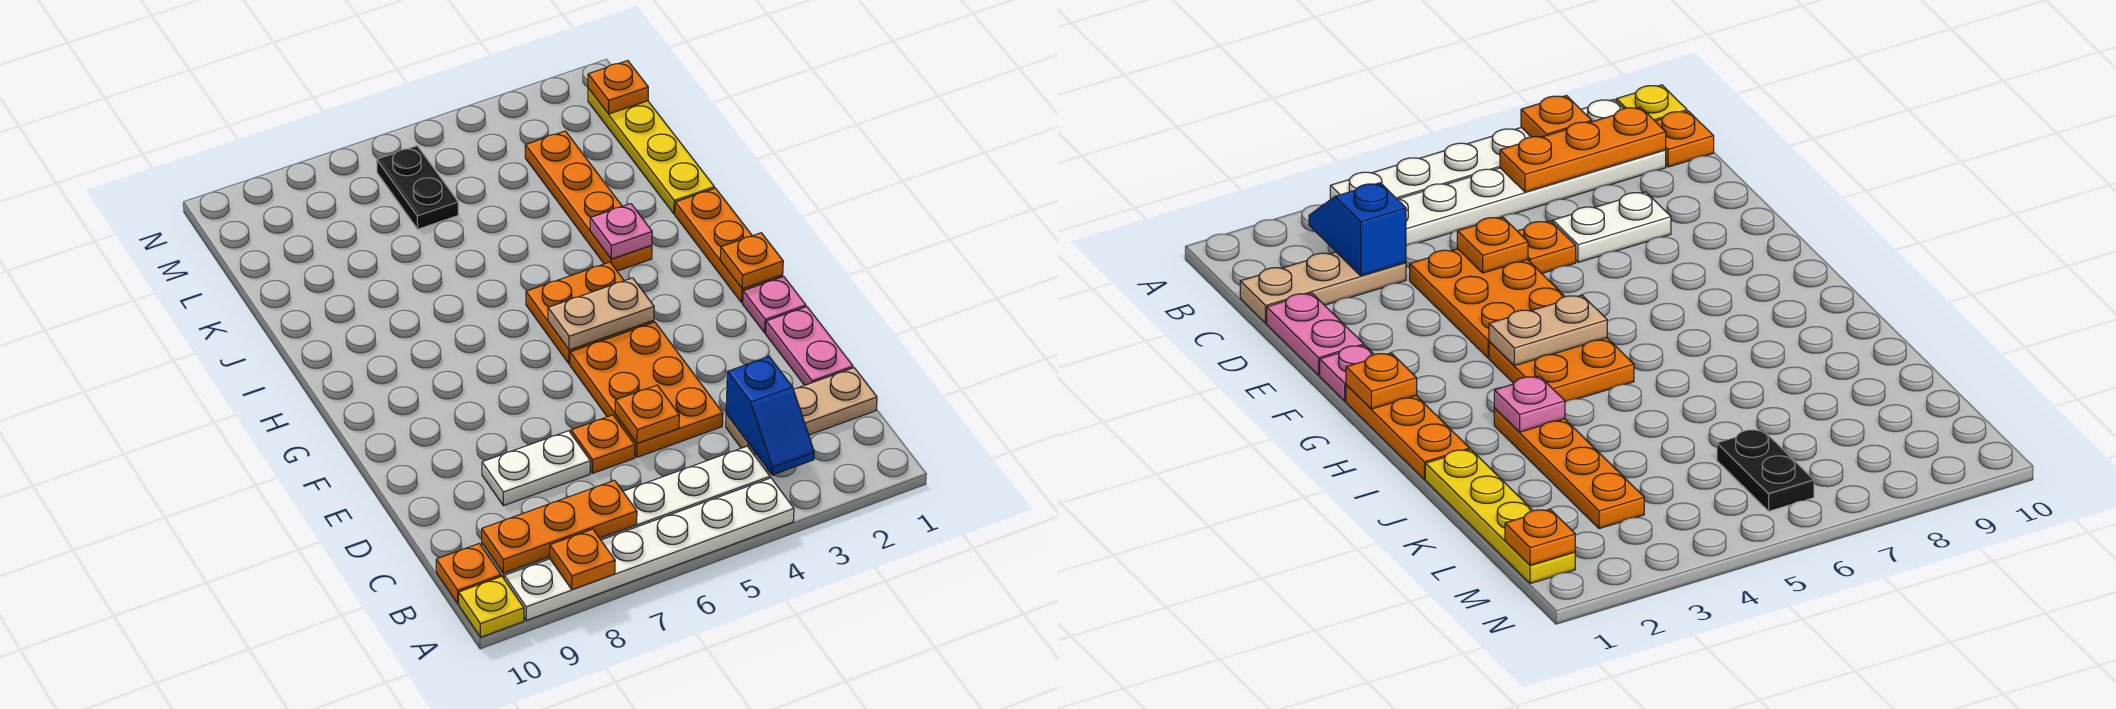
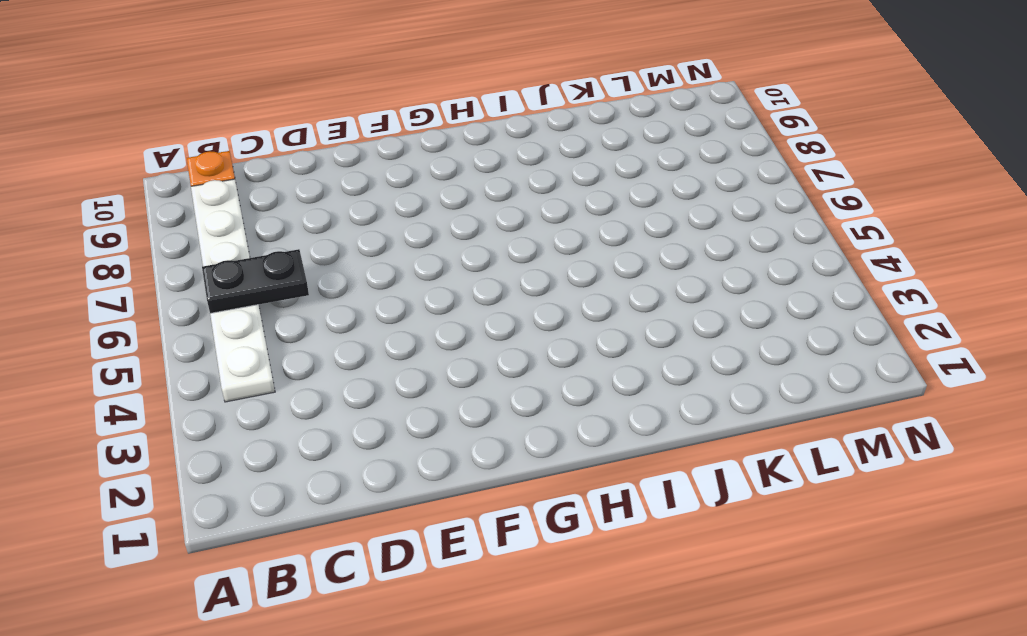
black plate B6:C6 level 2 -> black plate L6:M6 level 1
none -> white plate A4:A9 level 1
none -> yellow plate A10 level 1
none -> tan plate C1:C3 level 1

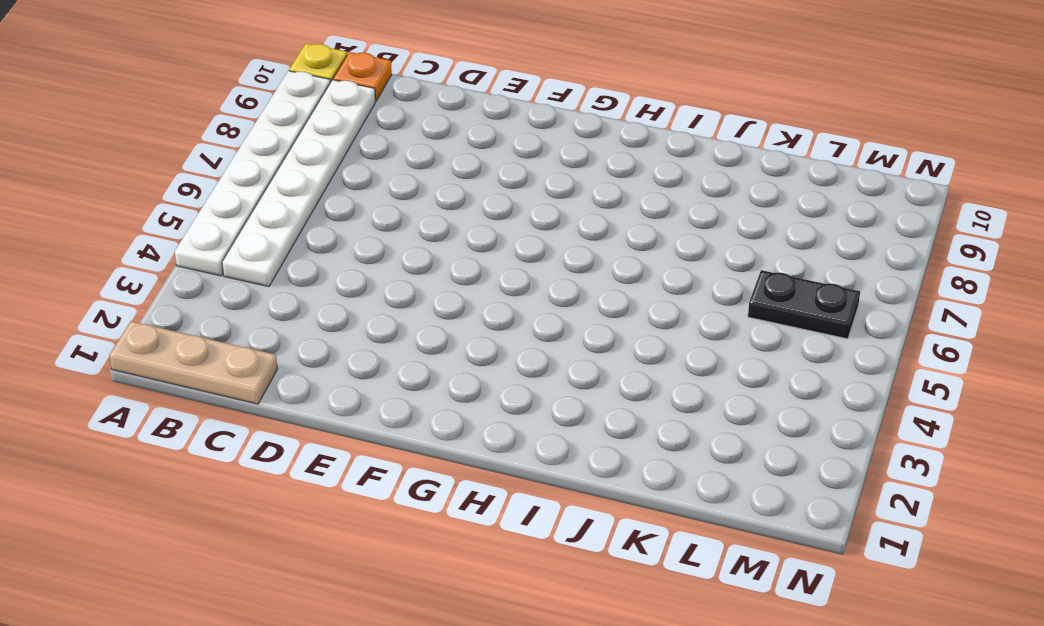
tan plate A1:C1 level 1 -> tan plate C1:C3 level 1
none -> pink plate D1:E1 level 1
none -> orange plate D4:F5 level 1
none -> orange plate D6 level 1

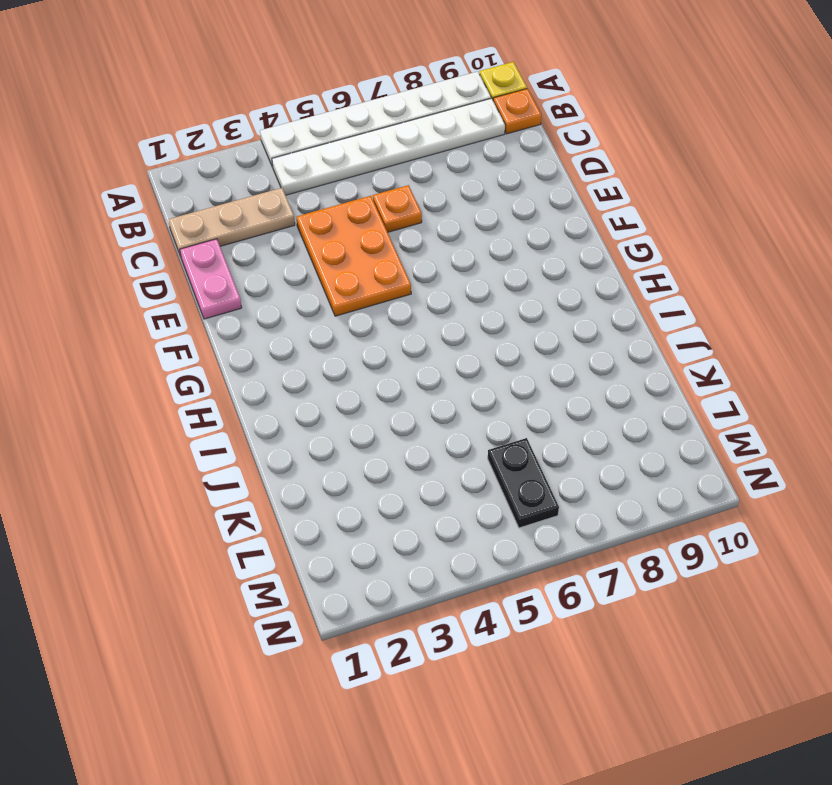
none -> white plate D7:D8 level 1
none -> pink plate F1 level 1
none -> orange plate G1:I1 level 1

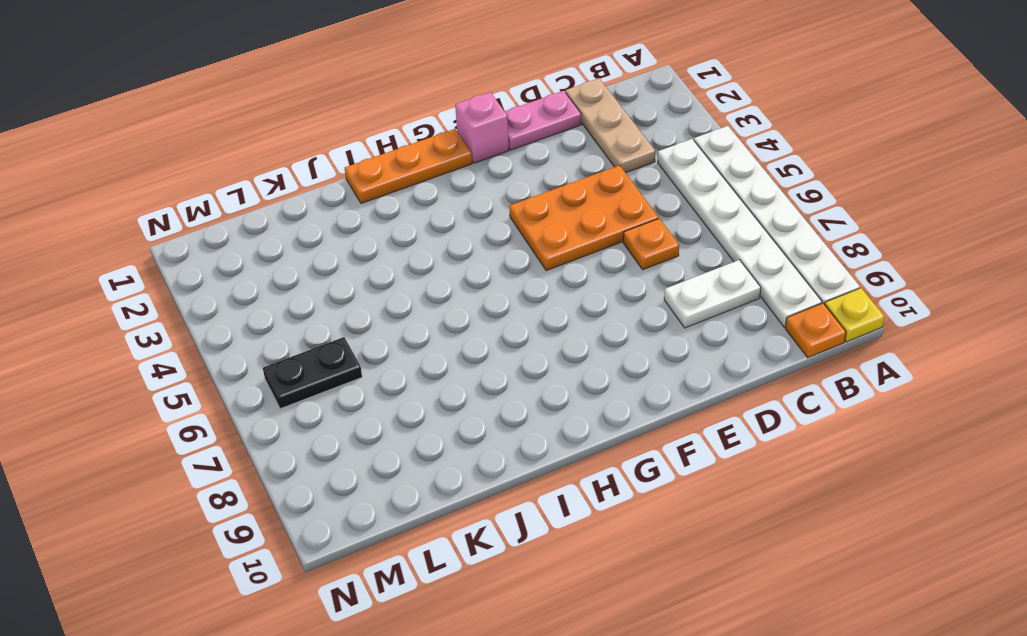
white plate C8:D8 level 1 -> white plate D7:D8 level 1
pink brick F1 level 1 -> pink plate F1 level 1
none -> orange plate G4:H5 level 1
none -> orange plate I3:L3 level 1
none -> yellow plate J1:M1 level 1

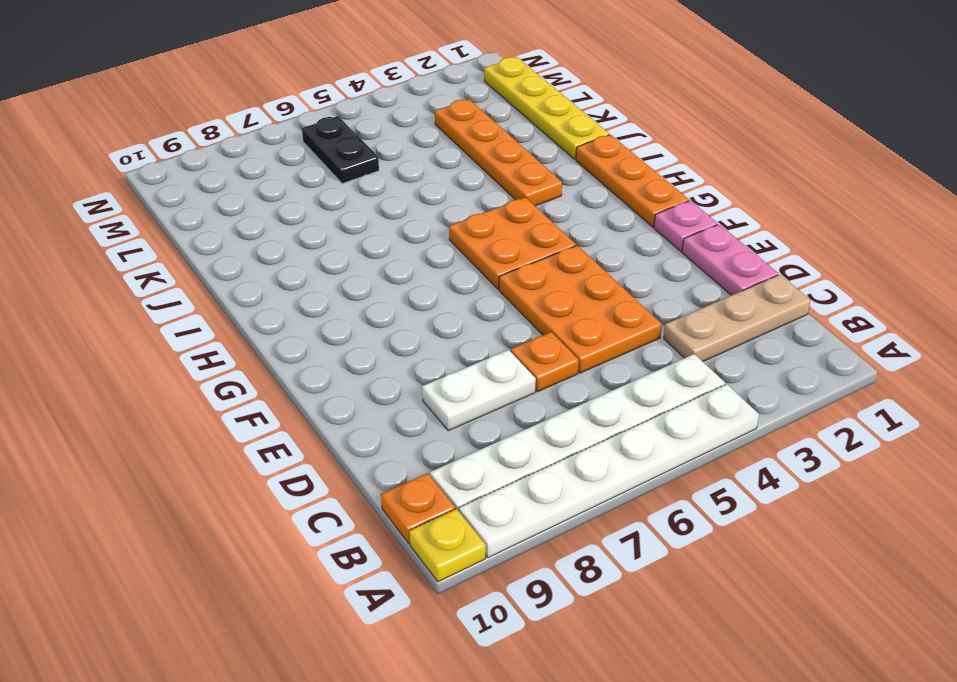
none -> orange plate A8 level 2
none -> blue slope B3:C3 level 2 top C
none -> orange plate B7:B9 level 2

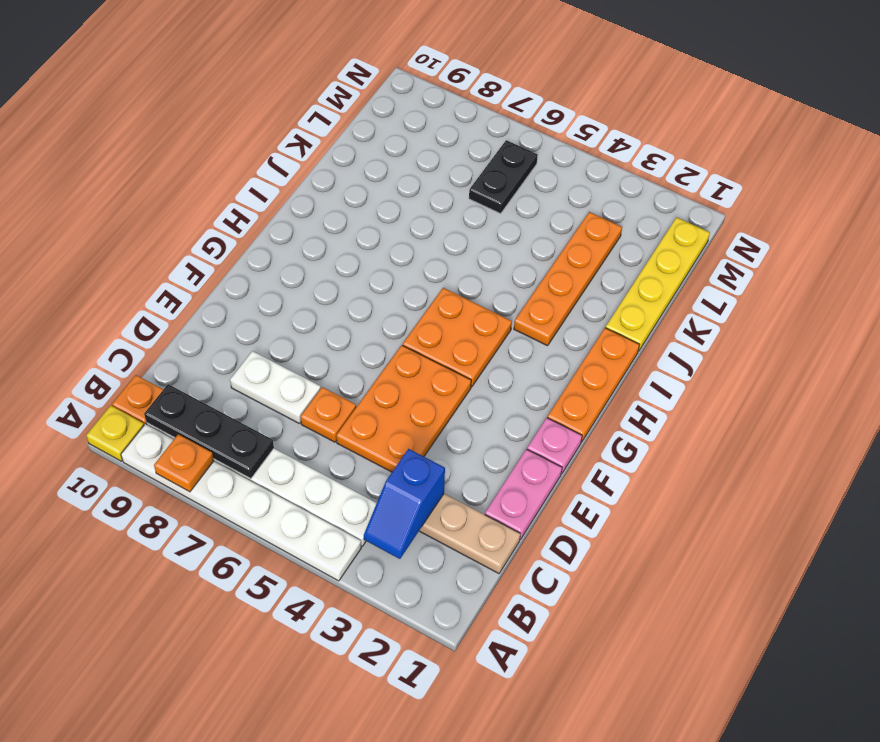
black plate B7:B9 level 2 -> orange plate B7:B9 level 2
none -> orange plate D5 level 2
none -> orange plate G1 level 2
none -> tan plate G4:G5 level 2

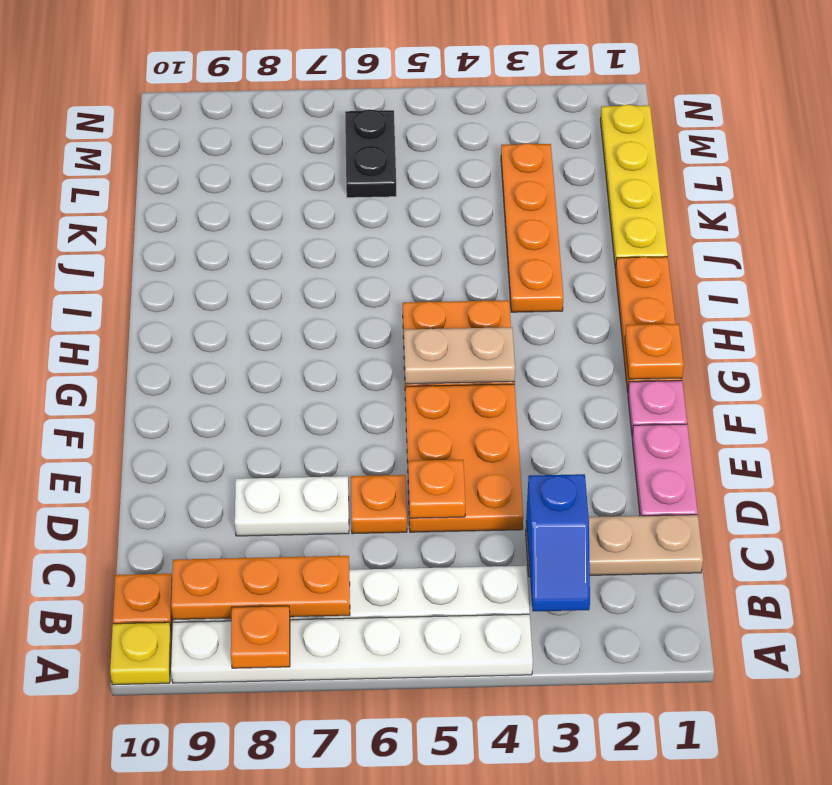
none -> pink plate I3 level 2
none -> orange plate M1 level 2

